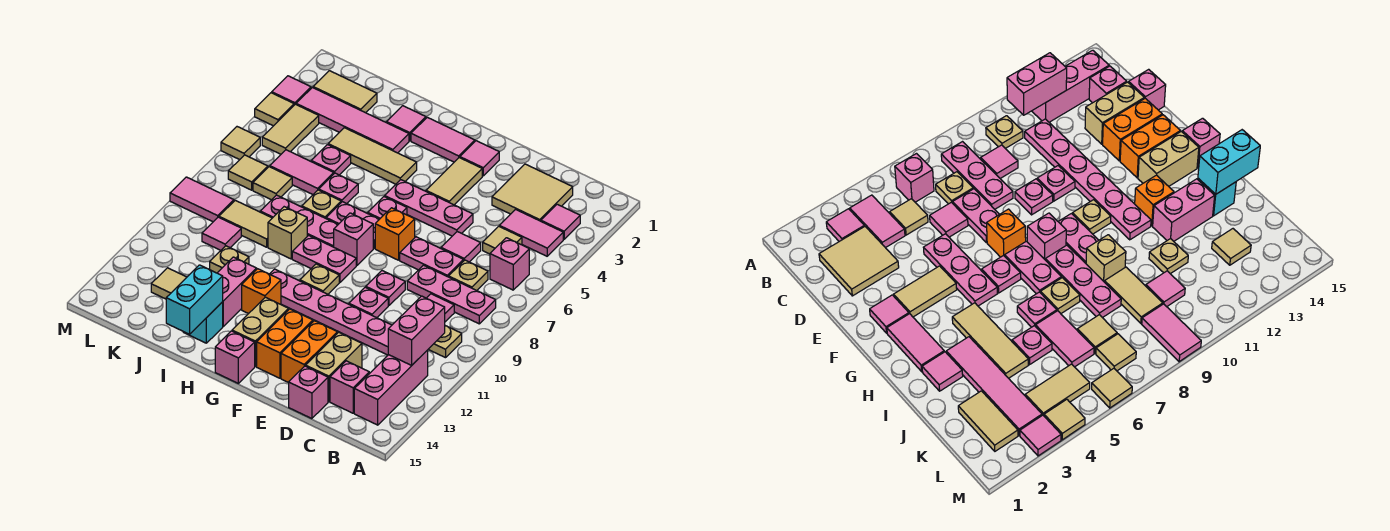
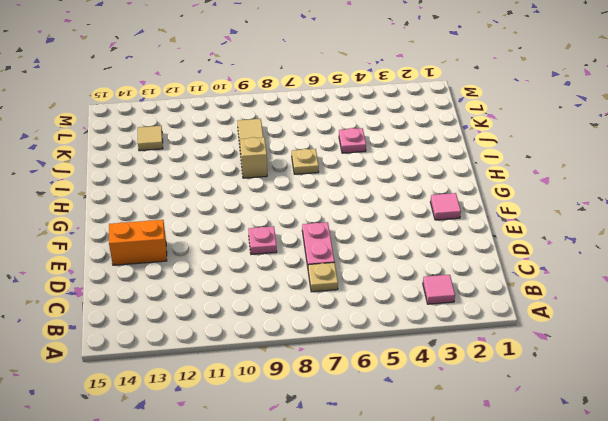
none -> pink tile B4:C4 level 1
none -> pink brick B6 level 1
none -> pink plate B8:D8 level 1
none -> tan plate B10 level 1

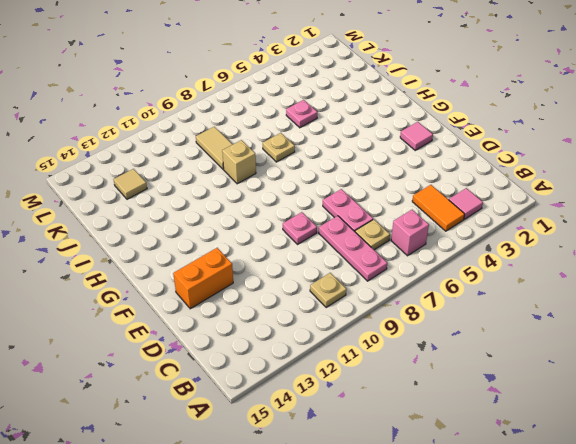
orange tile B4:C4 level 1 -> pink tile B4:C4 level 1
none -> pink brick B12:B14 level 1
none -> tan tile C2:D3 level 1
none -> tan tile C5 level 1
none -> pink tile C9 level 1

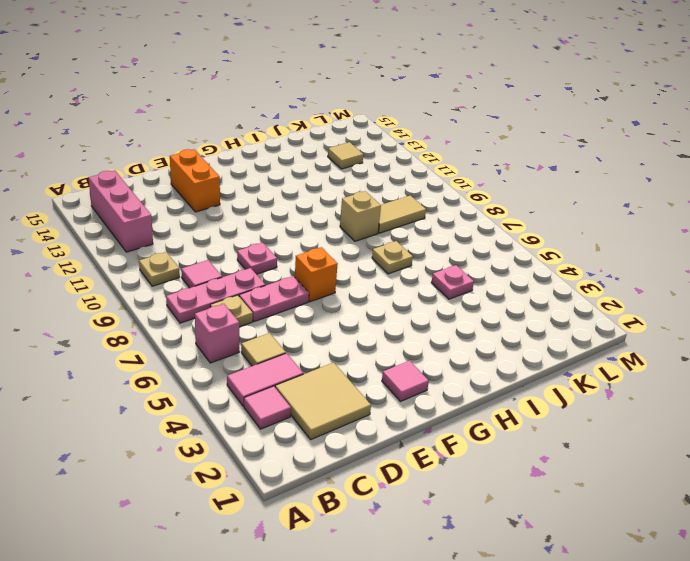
none -> pink plate C11:H11 level 1
none -> pink brick C14 level 1
none -> pink tile D6 level 1
none -> tan brick D13:D14 level 1

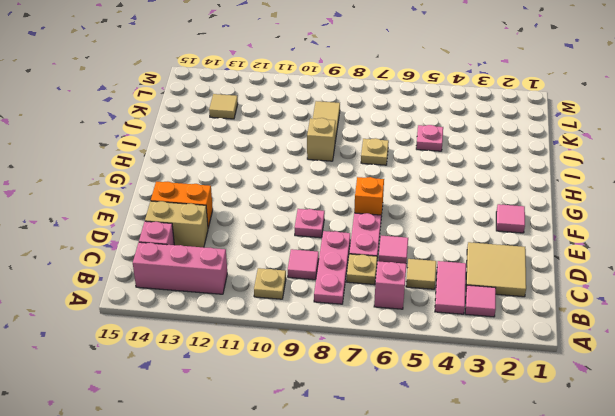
none -> pink plate C11:H11 level 1
none -> pink brick D15 level 1
none -> pink plate E5:G5 level 1
none -> pink plate E10 level 1

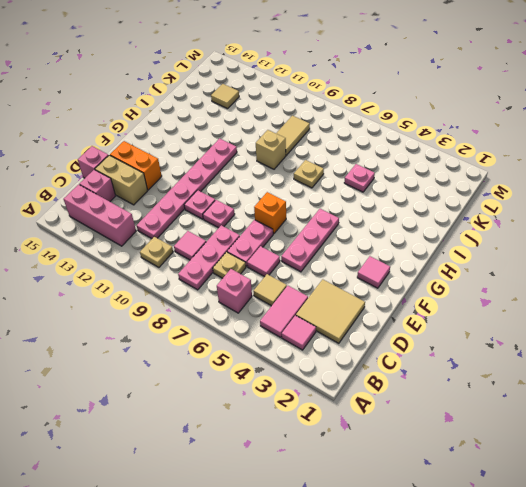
none -> tan tile F3:F4 level 1
none -> orange brick F13:F14 level 1
none -> pink tile G2:H2 level 1
none -> pink plate G6 level 1

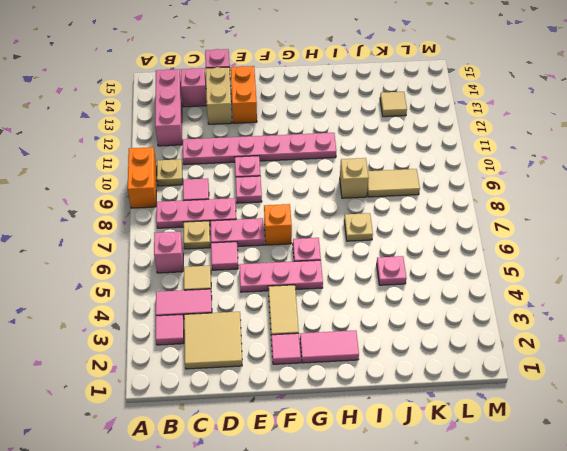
orange brick A9:A10 level 1 -> orange brick F13:F14 level 1
none -> pink plate G7:H7 level 1
none -> pink brick G8 level 1
none -> pink plate G9:H9 level 1
none -> tan plate G10 level 1

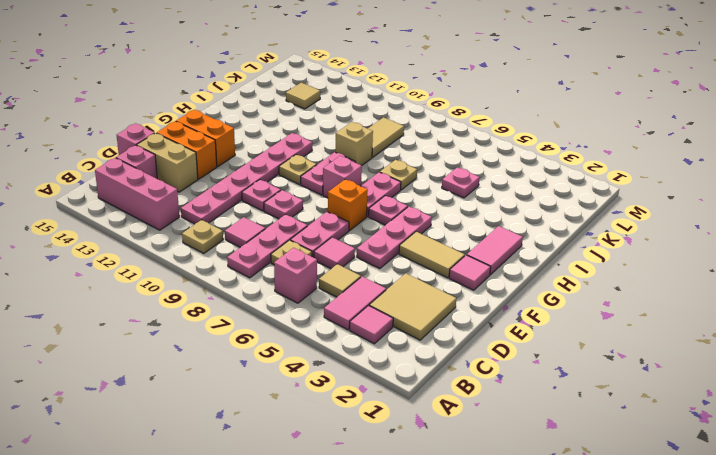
none -> tan brick G13:G14 level 1
none -> pink brick G15 level 1
none -> tan tile H4:J4 level 1
none -> pink plate H8:J8 level 1

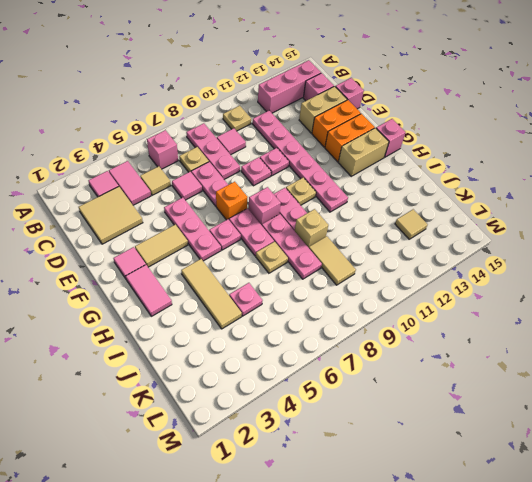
none -> orange brick H12 level 1
none -> pink tile I2 level 1
none -> pink tile I3:L3 level 1
none -> pink plate I6 level 1

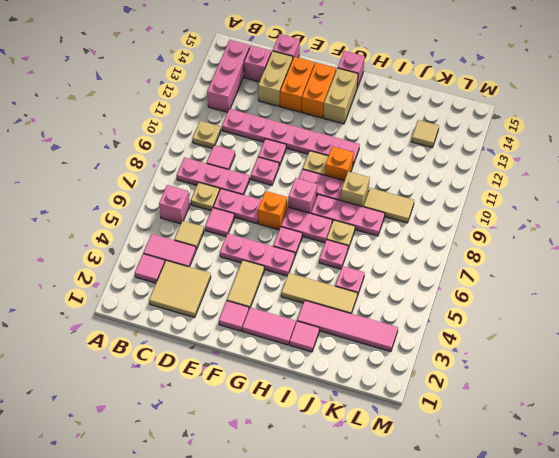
orange brick H10 level 1 -> orange brick H12 level 1
none -> pink brick I12:I13 level 1
none -> cyan brick I14 level 1
none -> pink tile J6:K6 level 1
none -> tan plate J11 level 1

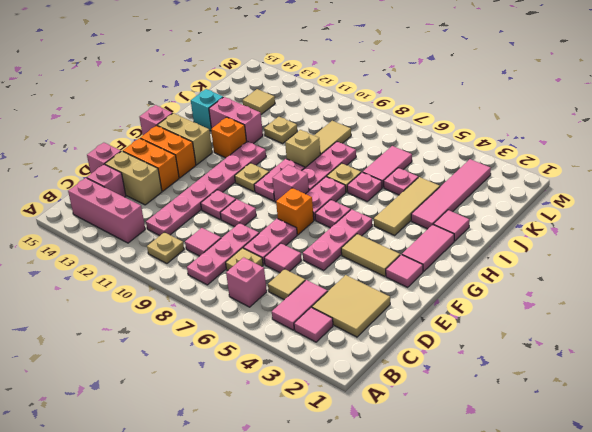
none -> tan tile K2:L2 level 1
none -> tan tile K7 level 1
none -> pink tile K10 level 1
none -> tan tile L4:L5 level 1

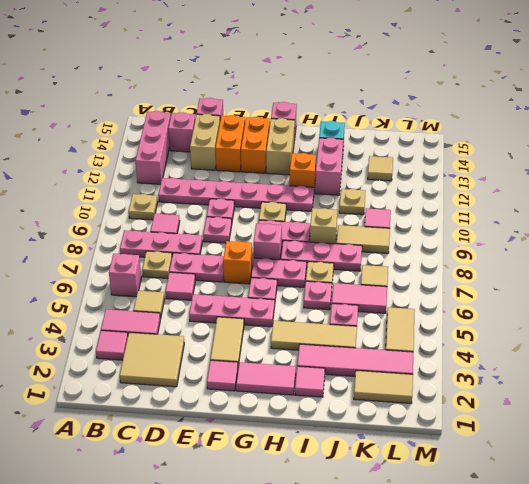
none -> tan tile L7 level 1
none -> pink tile L9:M9 level 1
none -> pink tile M3 level 1
none -> tan tile M4 level 1

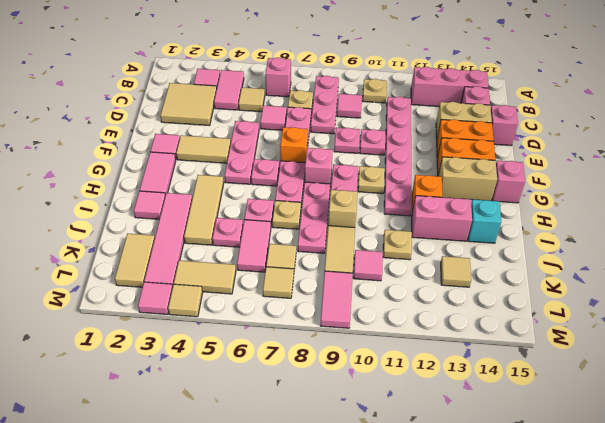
none -> tan tile M6 level 1
none -> pink brick B11:B12 level 2
none -> cyan brick I14:I15 level 2

